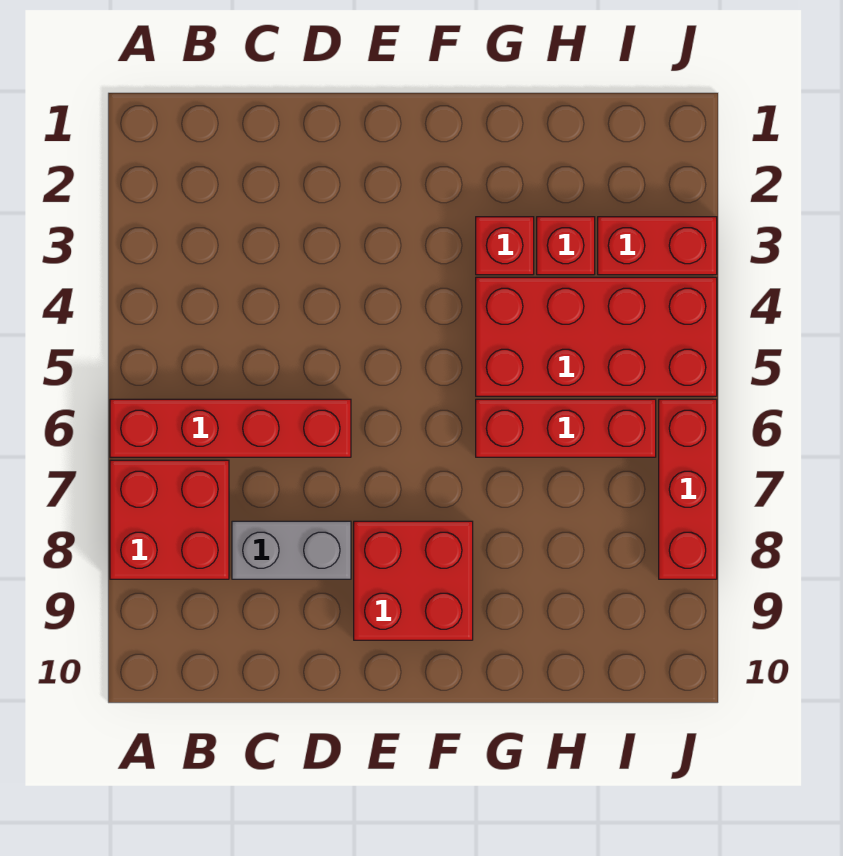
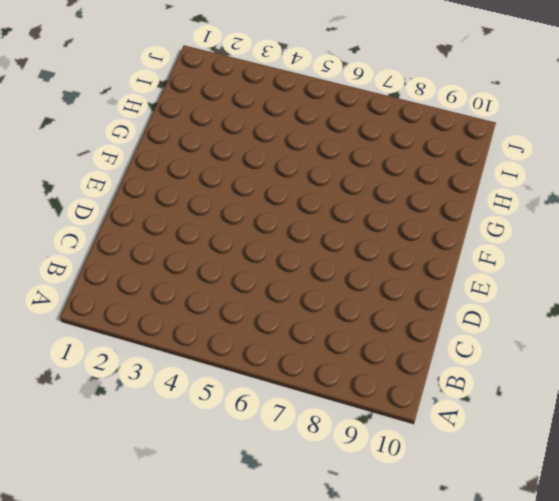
none -> red brick A6:D6 level 1
none -> red brick A7:B8 level 1

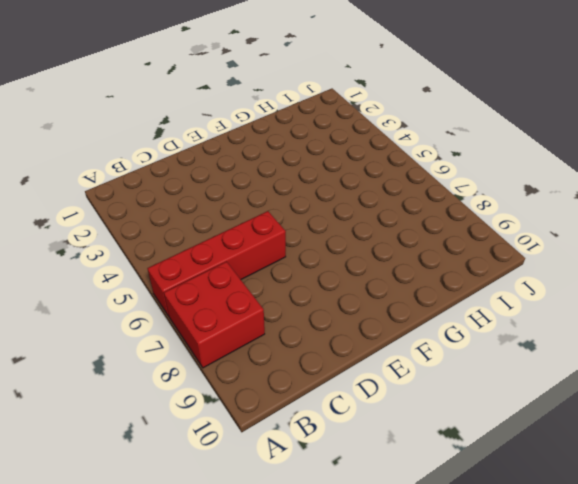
none -> grey brick C8:D8 level 1
none -> red brick E8:F9 level 1

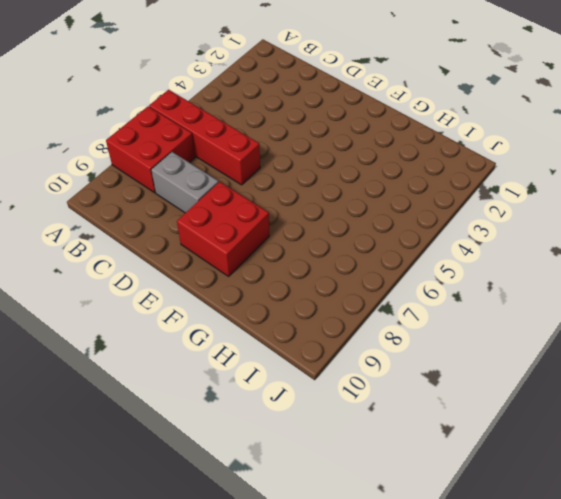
none -> red brick G3 level 1
none -> red brick G4:J5 level 1

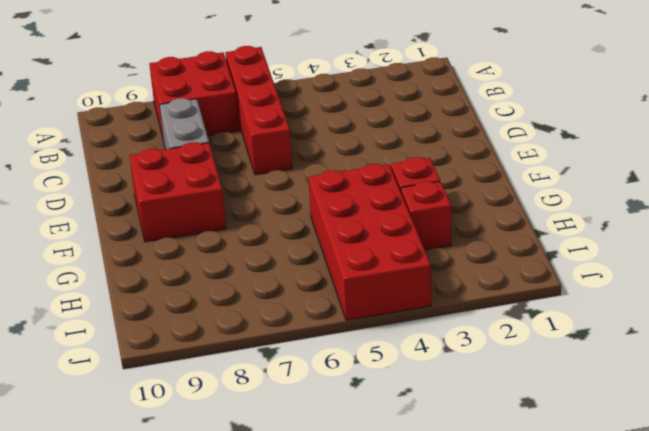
none -> red brick G6:I6 level 1
none -> red brick I3:J3 level 1

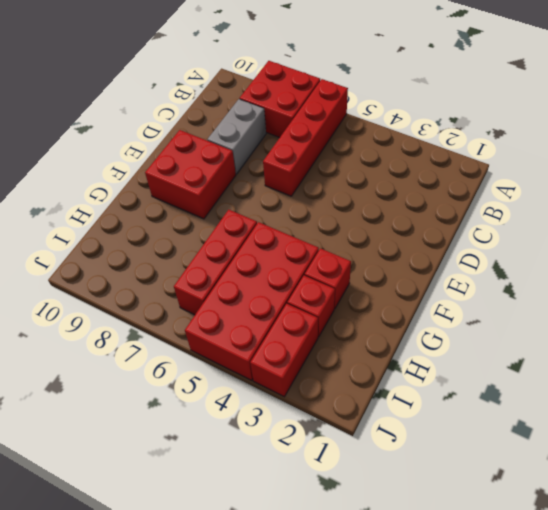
none -> red brick J6:J8 level 1

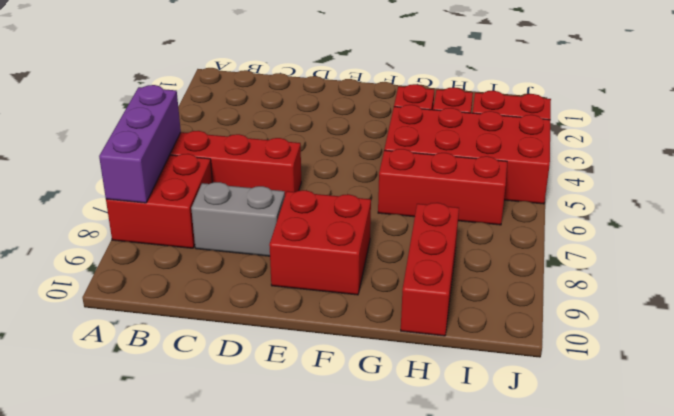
purple brick A6:A8 level 2 -> none
red brick H8:H10 level 1 -> red brick J6:J8 level 1

